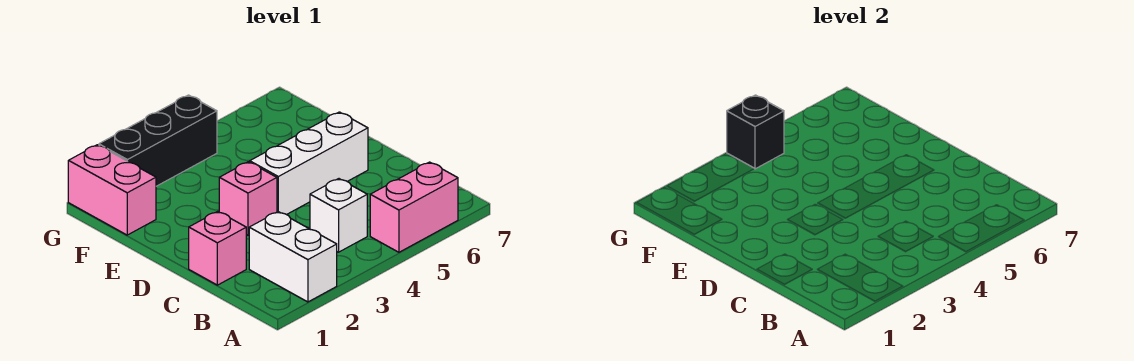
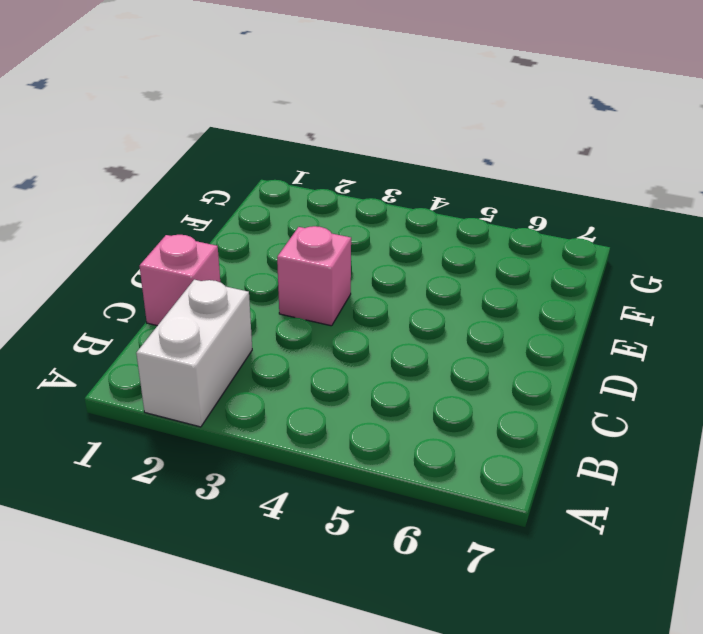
none -> pink brick A5:A6 level 1
none -> white brick B4 level 1

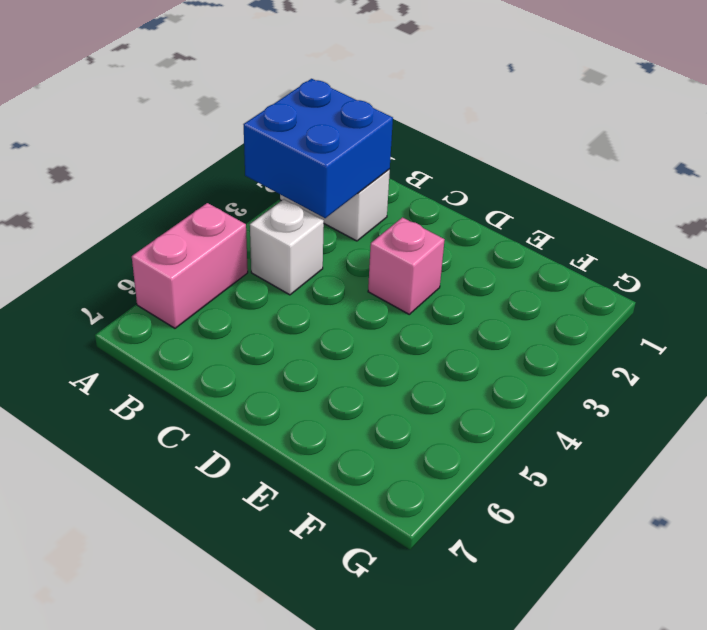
blue brick A2:B3 level 2 -> none
none -> pink brick C1 level 1
none -> white brick D4:D6 level 1

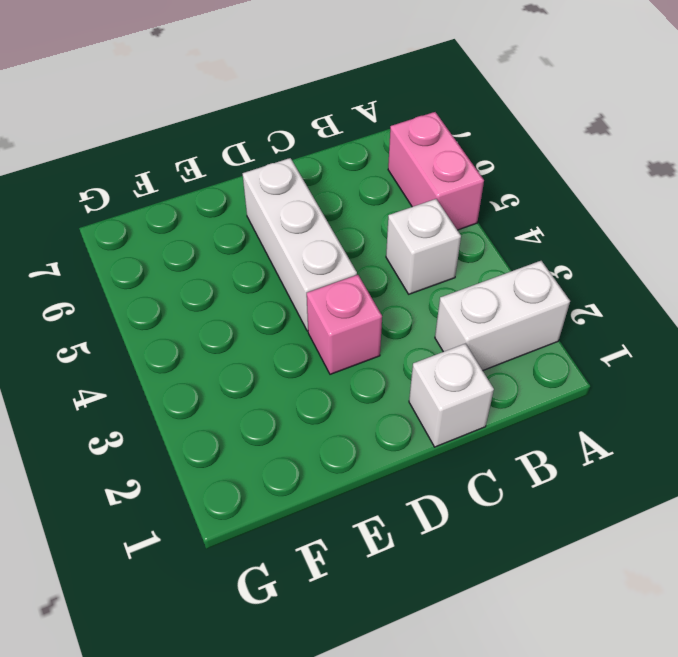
white brick C1 level 1 -> pink brick C1 level 1
none -> pink brick F1:G1 level 1
none -> black brick G2:G4 level 1

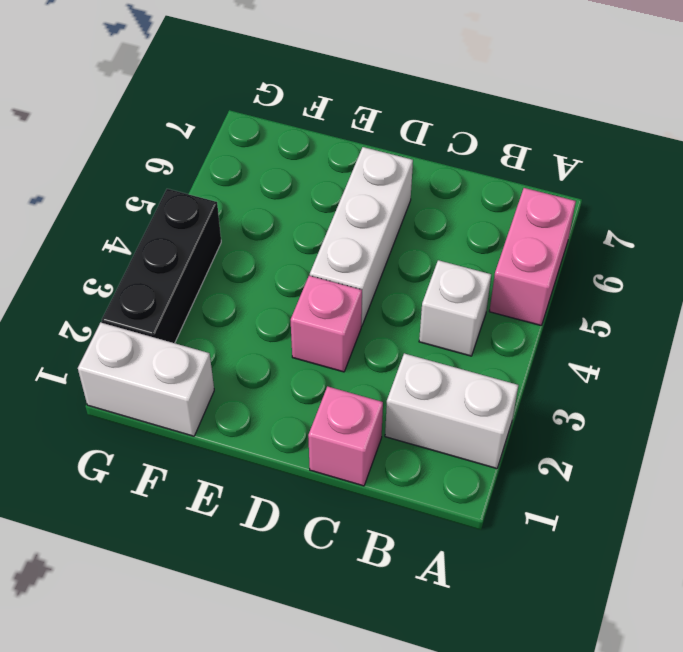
white brick F1:G1 level 1 -> pink brick F1:G1 level 1
none -> black brick G4 level 2

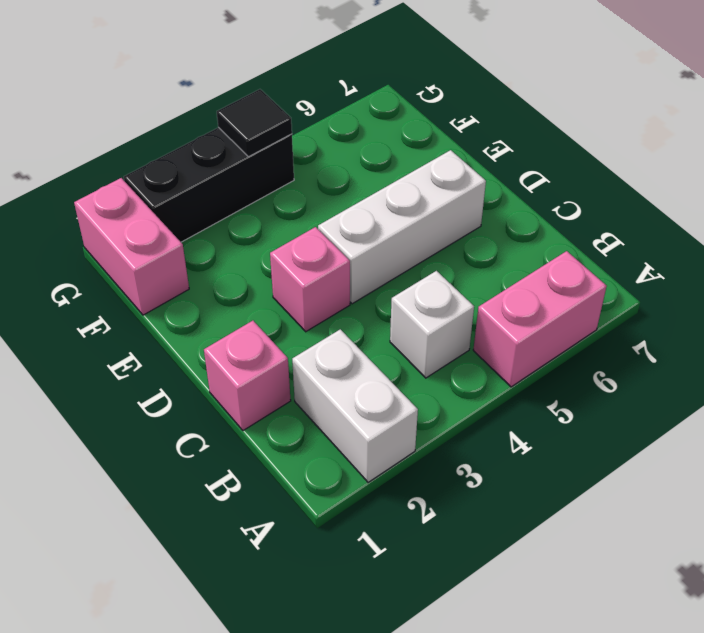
black tile G4 level 2 -> black brick G4 level 2

